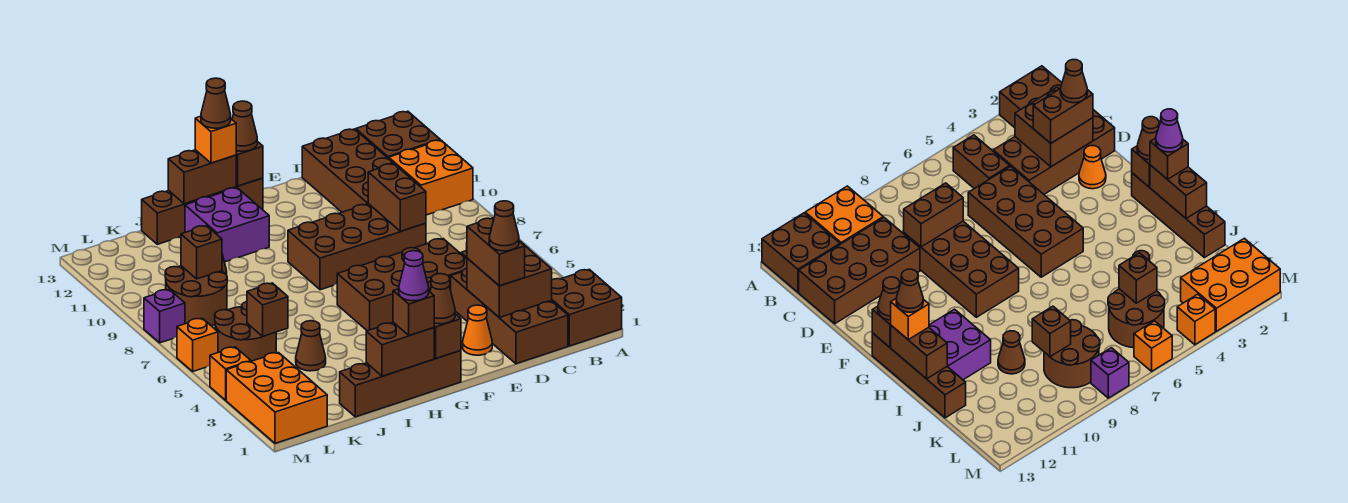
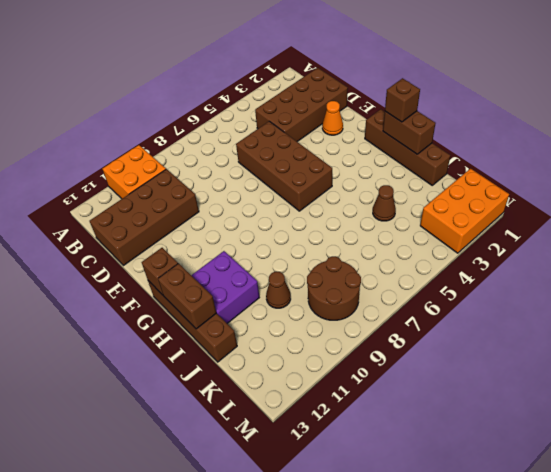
none -> brown brick A1:B2 level 1
none -> brown brick A12:B13 level 1
none -> brown brick B5:C5 level 1
none -> brown brick D8:G9 level 1

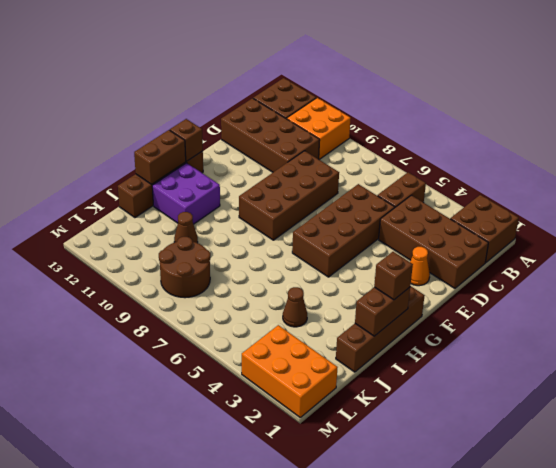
none -> brown round brick K5:L6 level 1
none -> orange brick M4 level 1
none -> orange brick M6 level 1
none -> purple brick M8 level 1

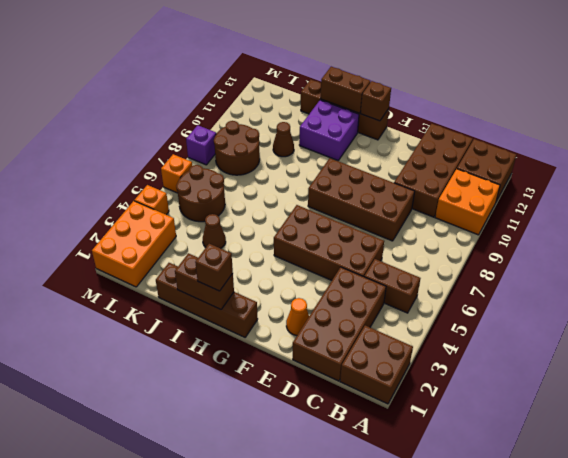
none -> brown brick C2:D3 level 2
none -> brown brick D8:D9 level 2
none -> brown brick G1 level 2
none -> brown brick K5 level 2

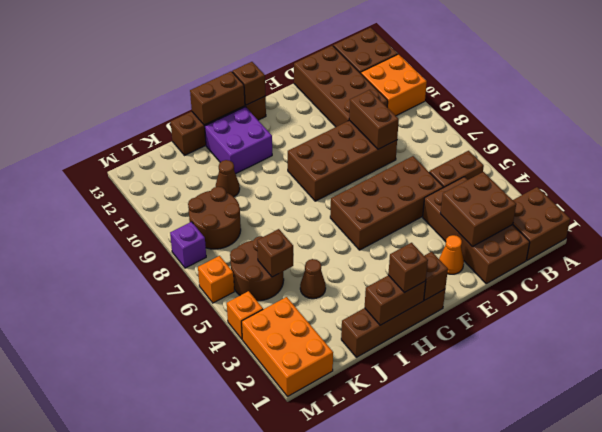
none -> brown brick K9 level 2
none -> brown brick D2:D3 level 3
none -> brown cone G1 level 3
none -> brown cone G13 level 3

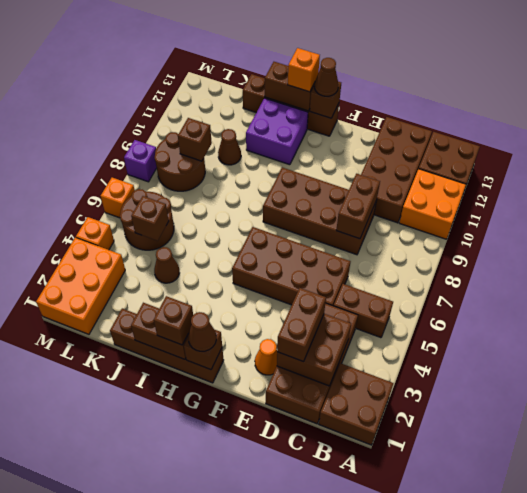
none -> brown cone D2 level 4
none -> purple cone H1 level 4
none -> brown cone H13 level 4

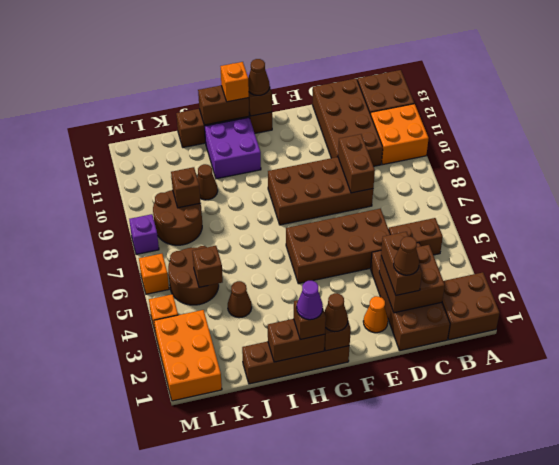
none -> brown cone H13 level 4

